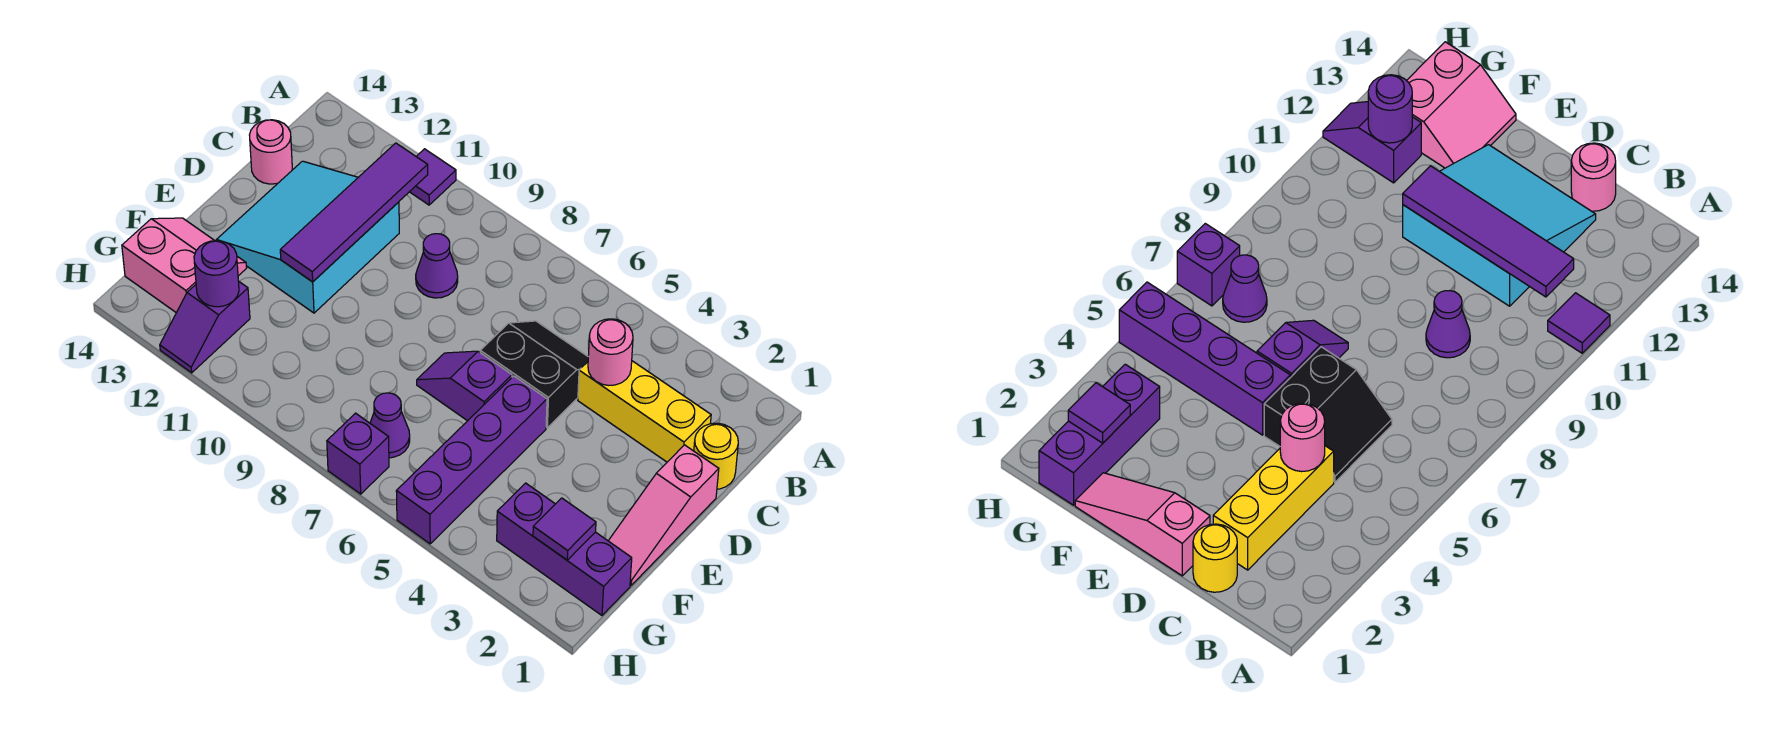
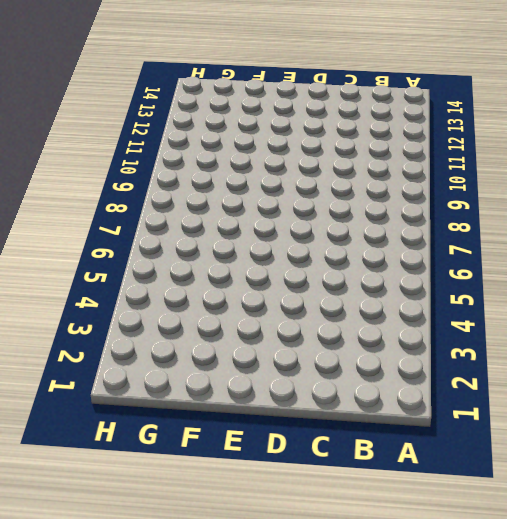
none -> purple tile A11 level 1
none -> yellow round brick C1 level 1
none -> yellow brick C2:C4 level 1

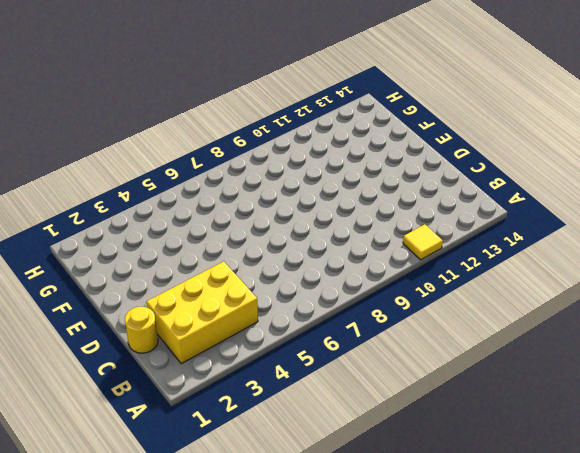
yellow tile A11 level 1 -> purple tile A11 level 1
yellow brick B2:C4 level 1 -> yellow brick C2:C4 level 1
none -> black slope C5:D6 level 1 top D
none -> purple cone C9 level 1
none -> cyan slope C11:E13 level 1 top 11

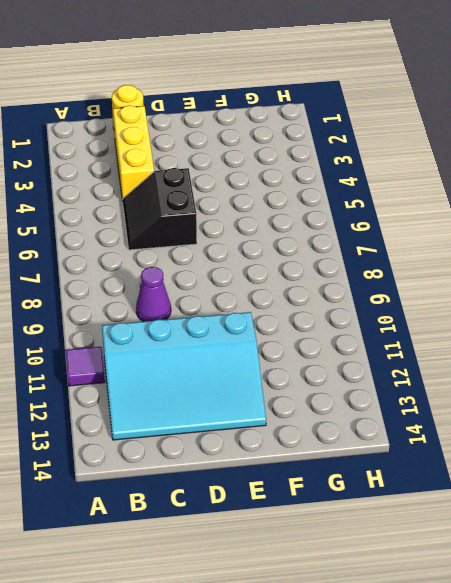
cyan slope B11:E13 level 1 top 11 -> cyan slope C11:E13 level 1 top 11
none -> pink round brick C14 level 1
none -> pink slope D1:F1 level 1 top D
none -> purple brick E5:H5 level 1

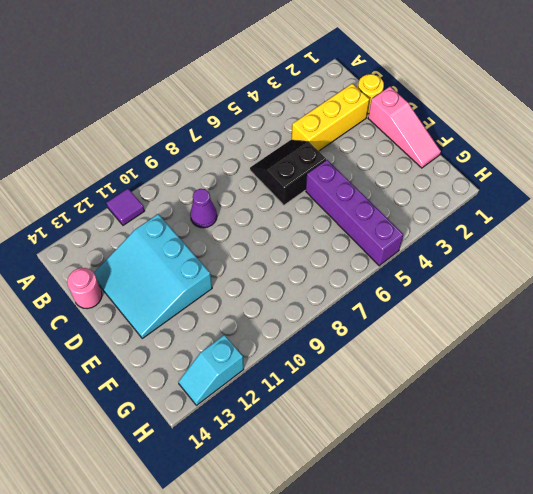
cyan slope H12:H13 level 1 top 12 -> purple slope G12:H12 level 1 top G
none -> purple slope E6:E7 level 1 top 6
none -> pink slope F13:G14 level 1 top G
none -> purple brick G1:G3 level 1

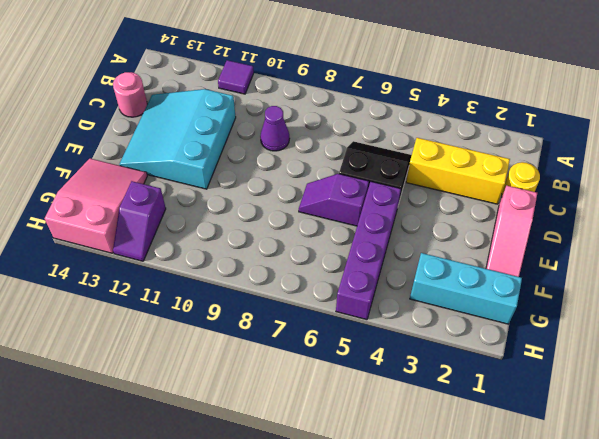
pink slope F13:H14 level 1 top H -> pink slope F13:G14 level 1 top G
cyan brick G1:G3 level 1 -> purple brick G1:G3 level 1
none -> purple cone G7 level 1
none -> purple brick H7 level 1
none -> purple tile B11:E11 level 2

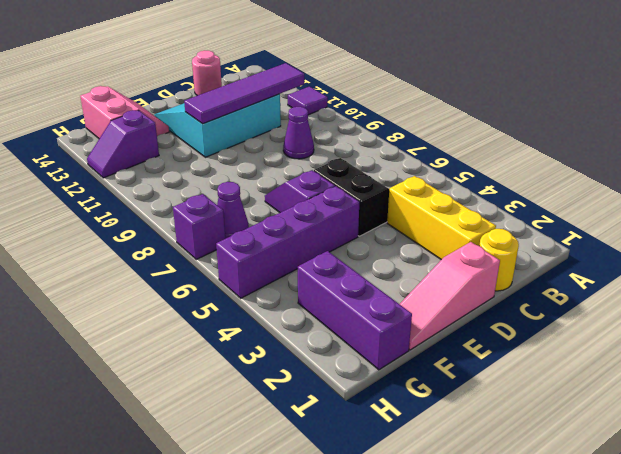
none -> pink round brick C4 level 2
none -> purple tile G2 level 2
none -> purple round brick G12 level 2

